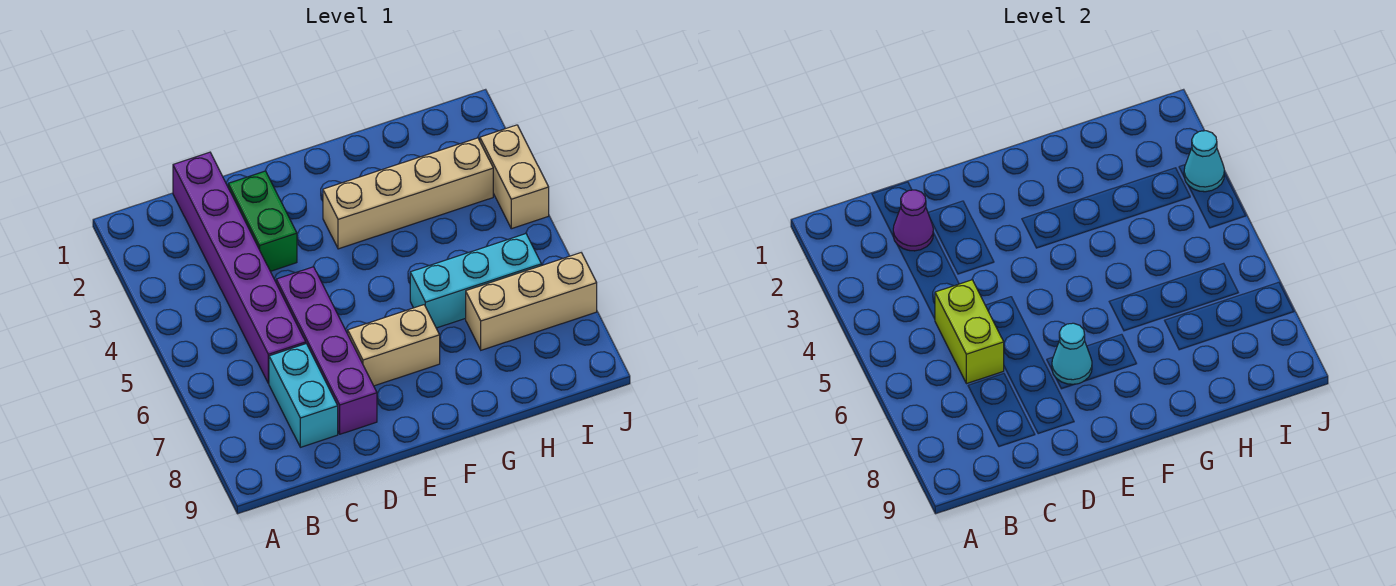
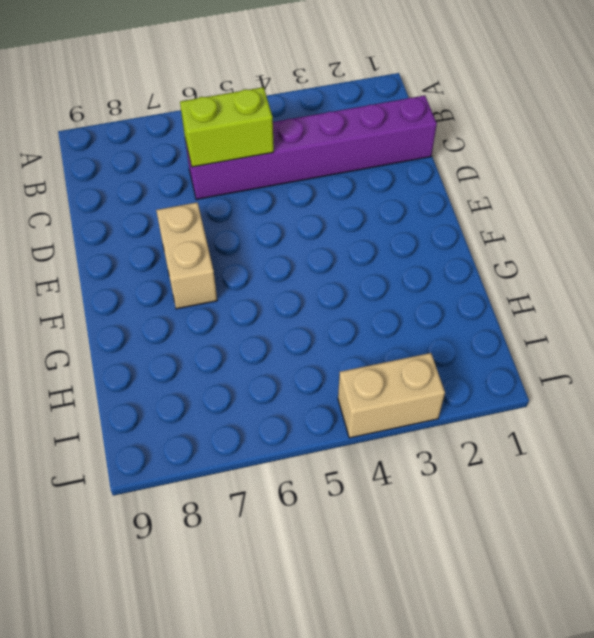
none -> cyan brick C7:C8 level 1
none -> green brick D2:D3 level 1
none -> purple brick D5:D8 level 1

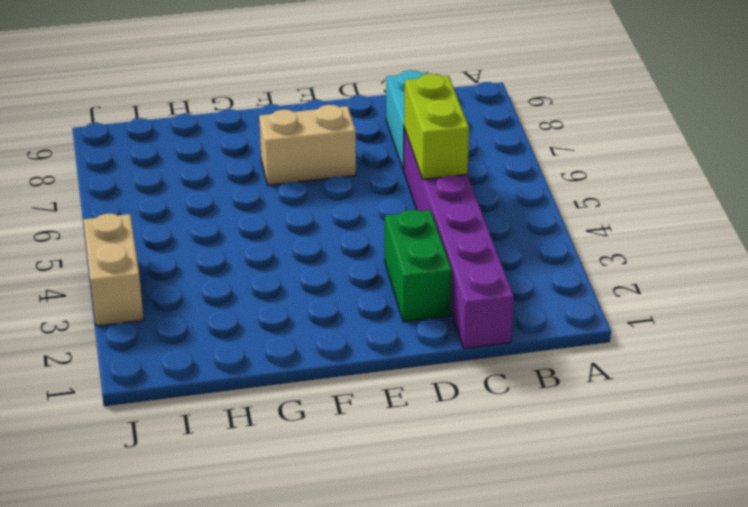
none -> purple brick D5:D8 level 1
none -> tan brick F3:I3 level 1
none -> cyan brick G6:I6 level 1

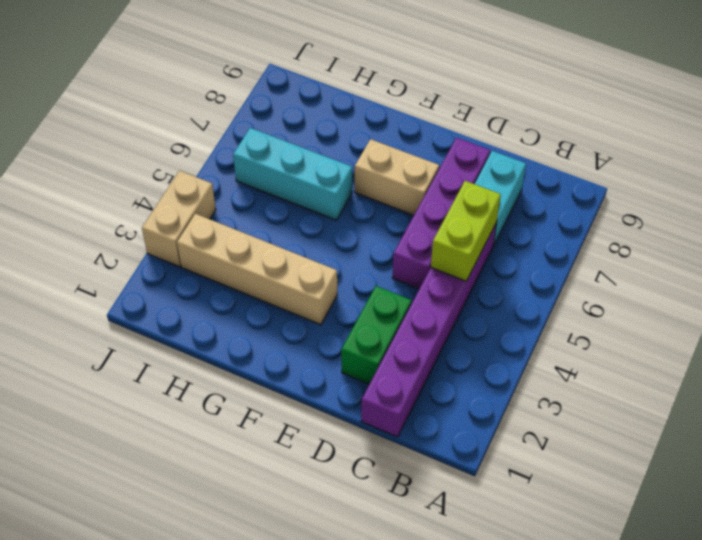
none -> tan brick H7:J7 level 1
none -> purple cone C2 level 2
none -> cyan cone E7 level 2

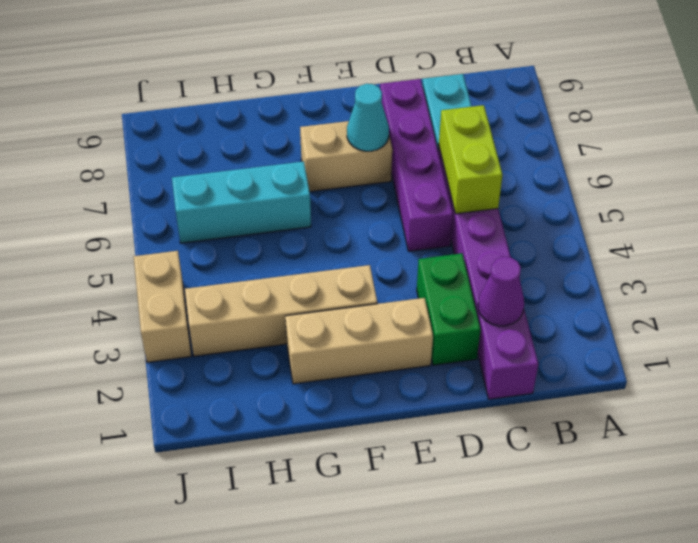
tan brick E2:G2 level 1 -> tan brick H7:J7 level 1
none -> cyan cone J3 level 2

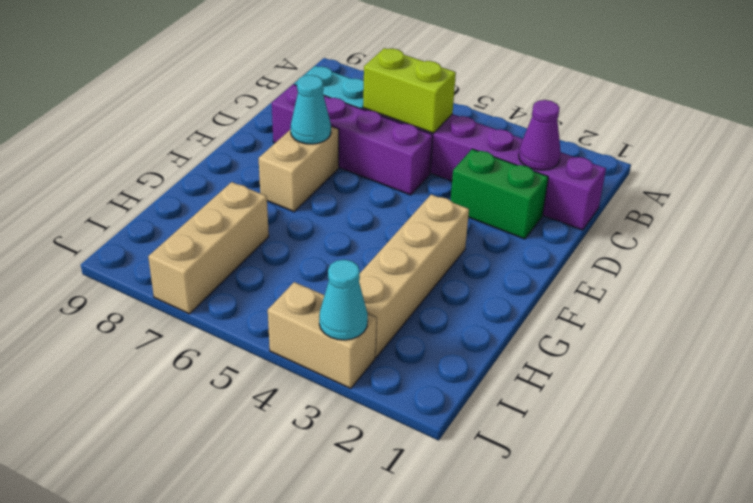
none -> cyan brick G6:I6 level 1

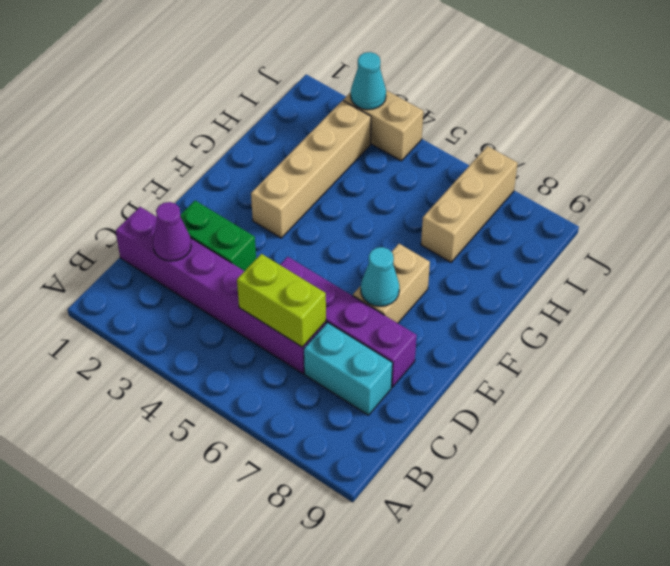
none -> cyan brick G6:I6 level 1

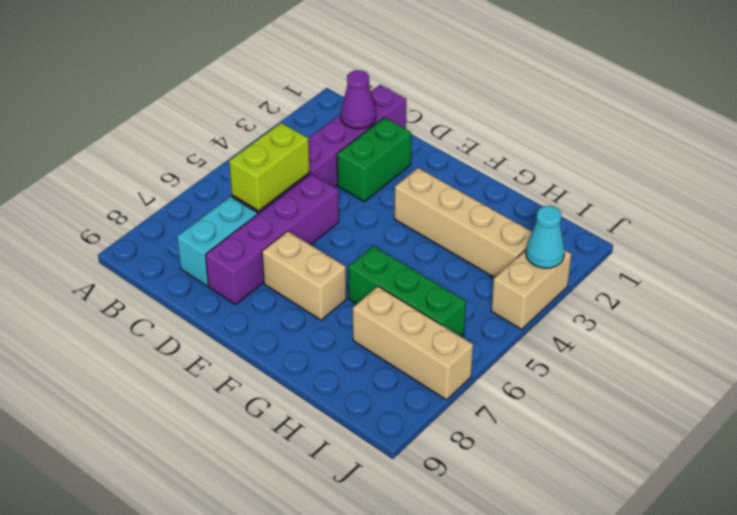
green brick G6:I6 level 1 -> cyan brick G6:I6 level 1
none -> cyan cone E7 level 2

